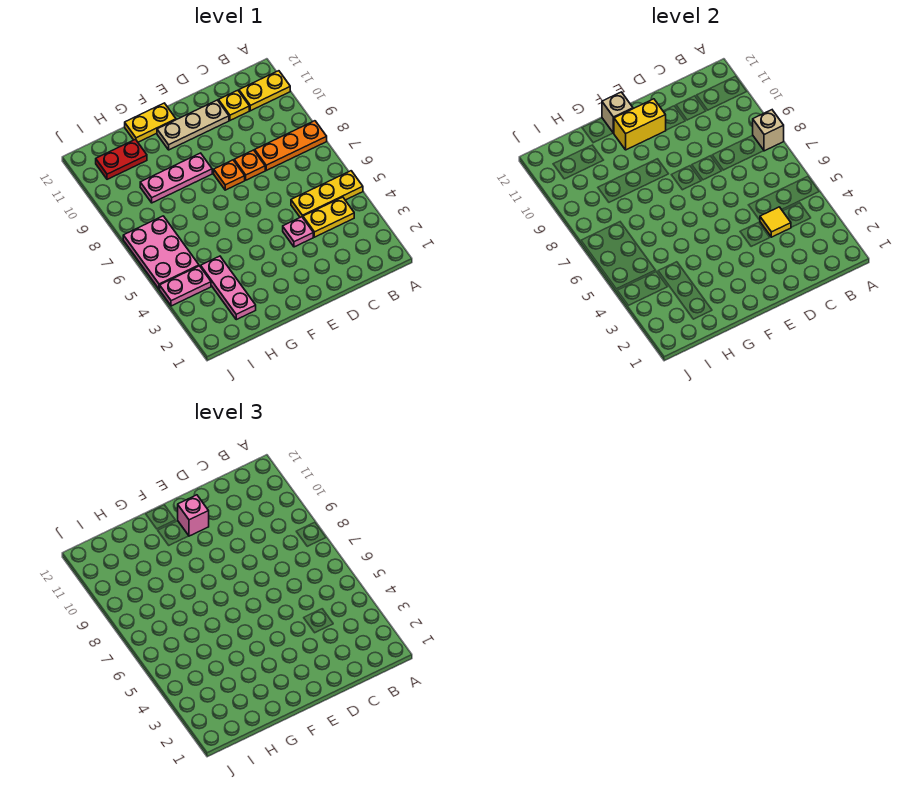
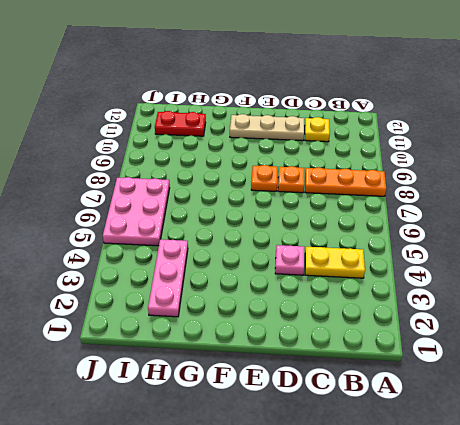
none -> yellow plate A5:C5 level 1
none -> yellow plate A11:B11 level 1
none -> pink plate F9:H9 level 1

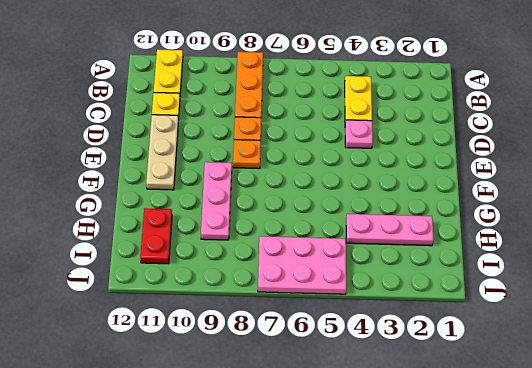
none -> yellow plate A5:C5 level 1
none -> yellow plate F12:G12 level 1
none -> pink plate I4:J4 level 1

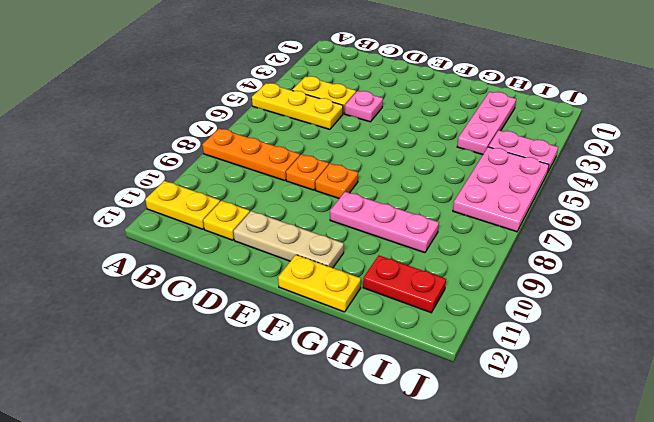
none -> tan brick A8 level 2
none -> yellow tile C4 level 2
none -> yellow brick E11:F11 level 2

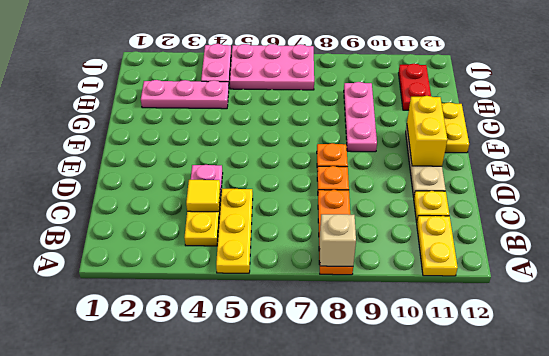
none -> tan brick F12 level 2
none -> pink brick E11 level 3

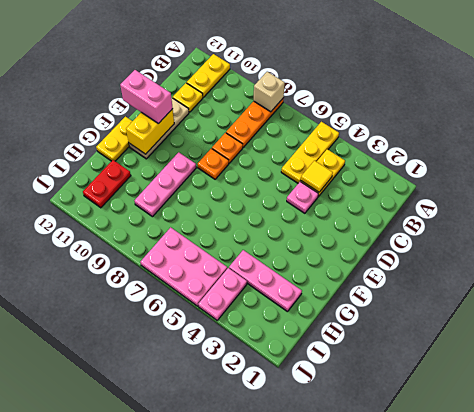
pink brick E11:E12 level 3 -> pink brick E11 level 3
none -> tan brick F12 level 2

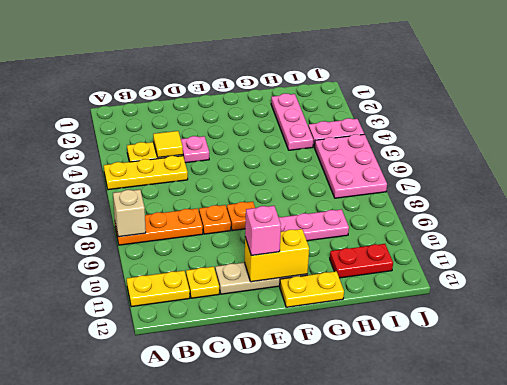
none -> tan brick F12 level 2

